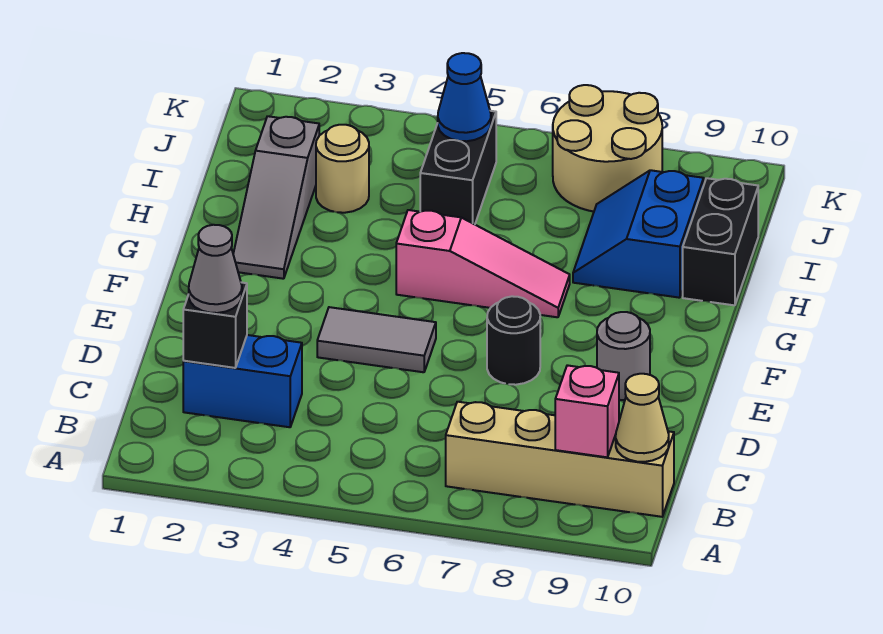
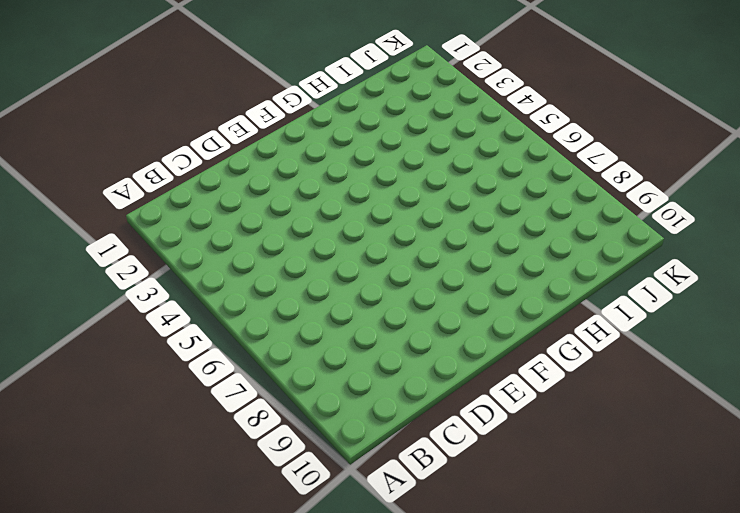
none -> tan brick B7:B10 level 1
none -> blue brick C2:C3 level 1
none -> grey tile E4:E5 level 1

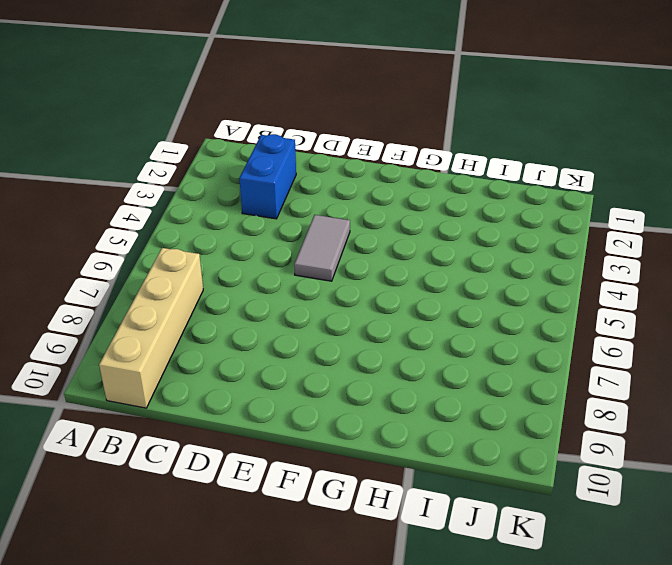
none -> black round brick E7 level 1
none -> grey round brick E9 level 1
none -> grey slope G2:I2 level 1 top I

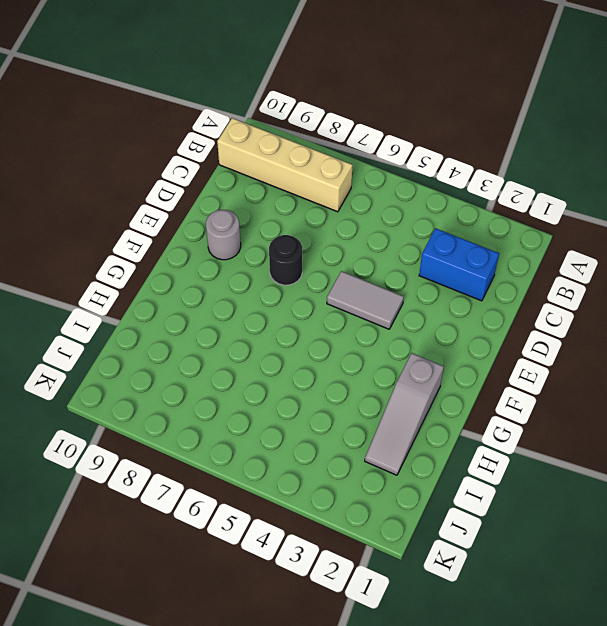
grey slope G2:I2 level 1 top G -> grey slope G2:I2 level 1 top I
none -> pink slope G5:G7 level 1 top 5
none -> blue slope H8:I9 level 1 top 9
none -> black brick H10:I10 level 1

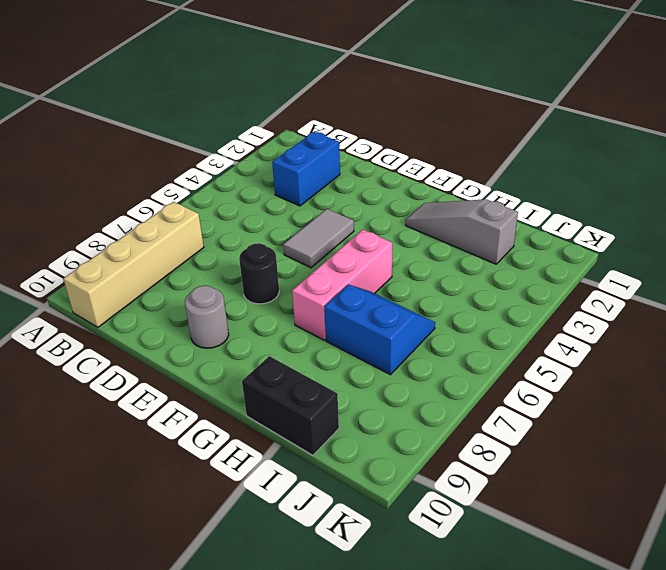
pink brick G5:G7 level 1 -> pink slope G5:G7 level 1 top 5
blue slope H6:I7 level 1 top 7 -> blue slope H8:I9 level 1 top 9
none -> tan round brick I3 level 1
none -> black brick I5:J5 level 1
none -> tan round brick J7:K8 level 1

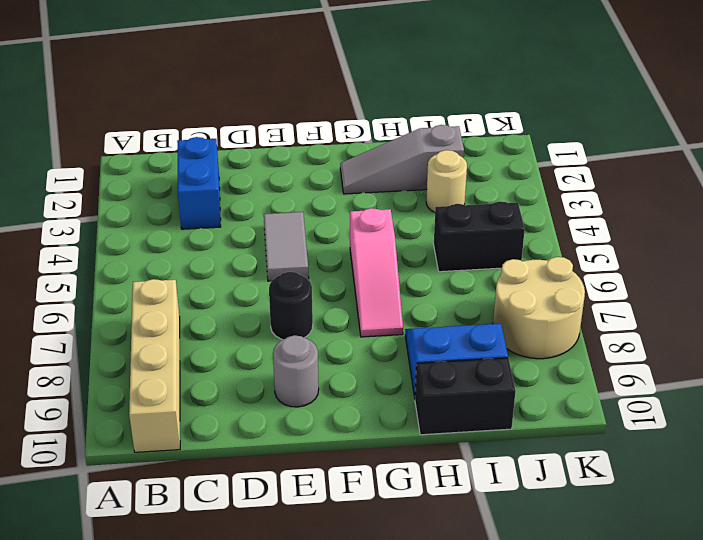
none -> pink brick B9 level 2
none -> tan cone B10 level 2
none -> black brick C2 level 2

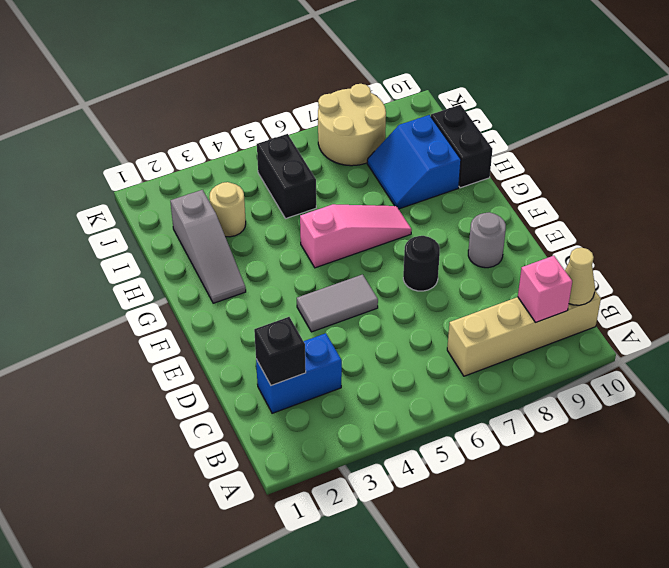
none -> blue cone J5 level 2
none -> grey cone C2 level 3

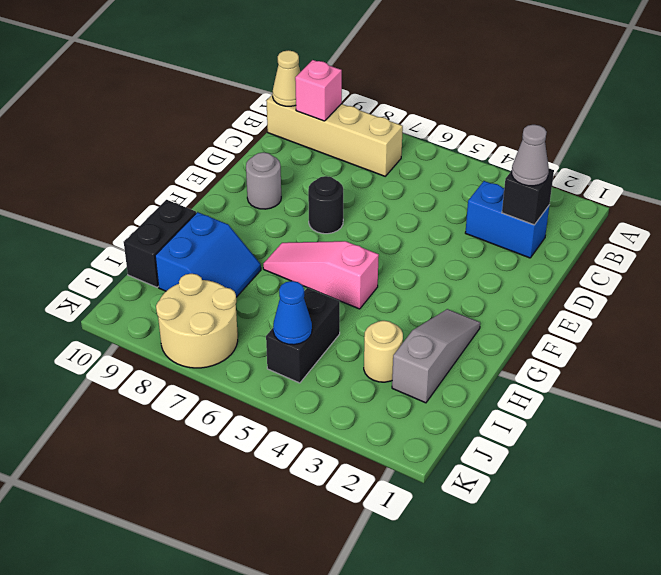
none -> grey tile E4:E5 level 1

